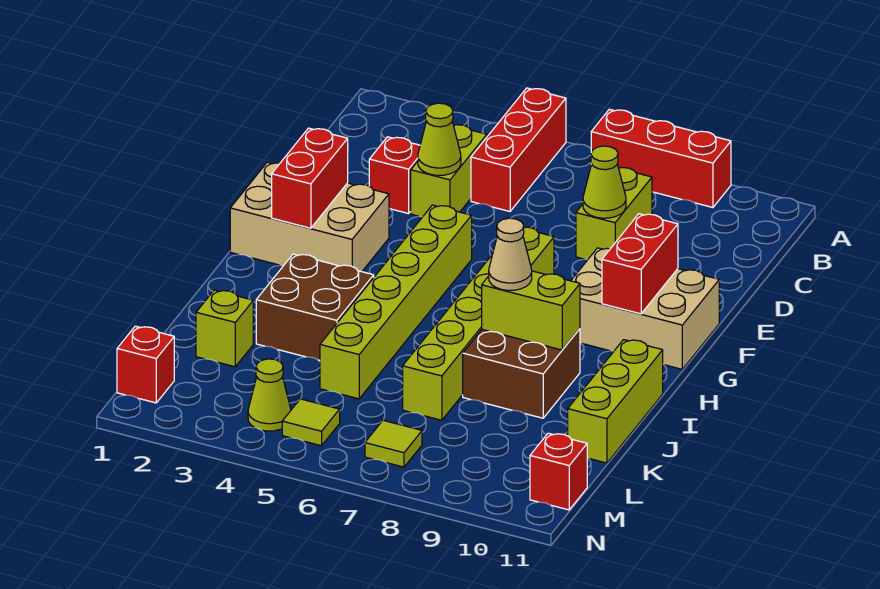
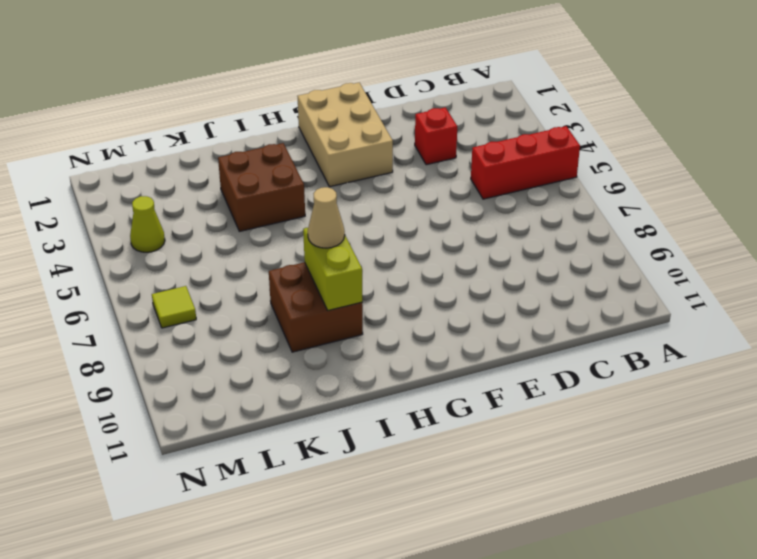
none -> red brick A7:A9 level 1
none -> lime brick C4:D4 level 1
none -> lime brick C8:D8 level 1

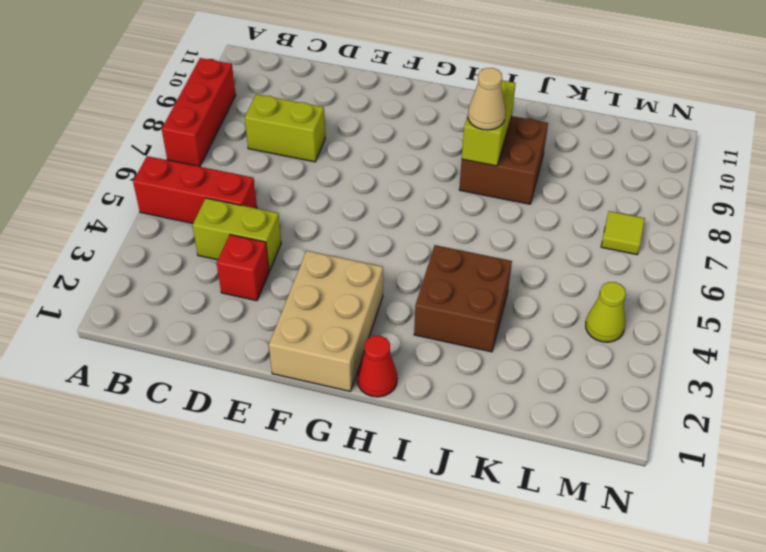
red cone H1 level 1 -> none
none -> lime brick F5:K5 level 1
none -> lime brick F7:K7 level 1
none -> tan brick F9:G11 level 1

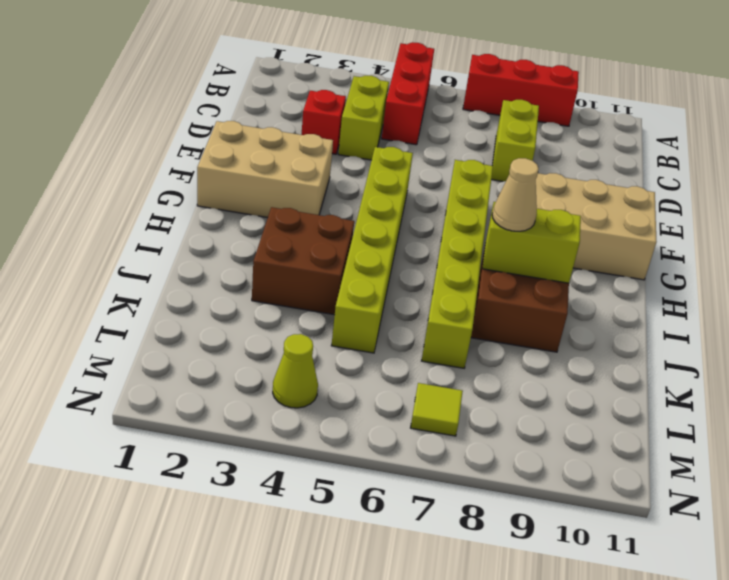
none -> lime brick I11:K11 level 1
none -> lime brick K2 level 1
none -> red brick M1 level 1

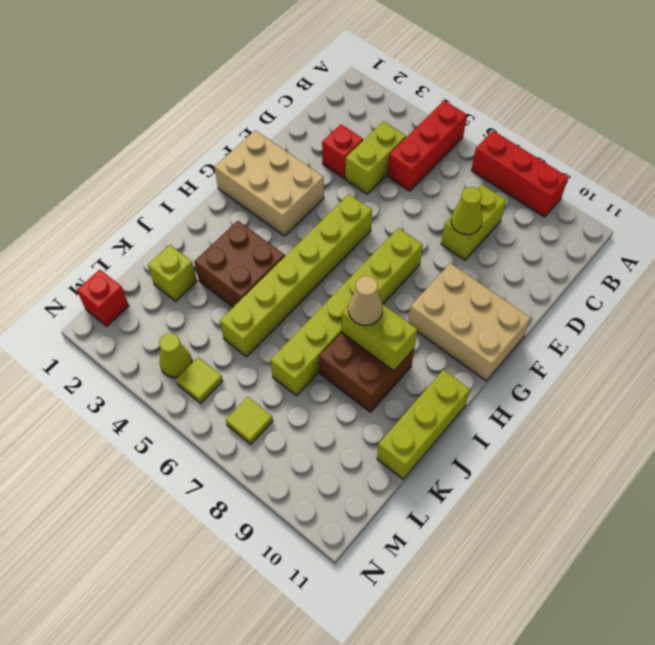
none -> red brick M11 level 1
none -> lime cone D4 level 2
none -> red brick F2:G2 level 2

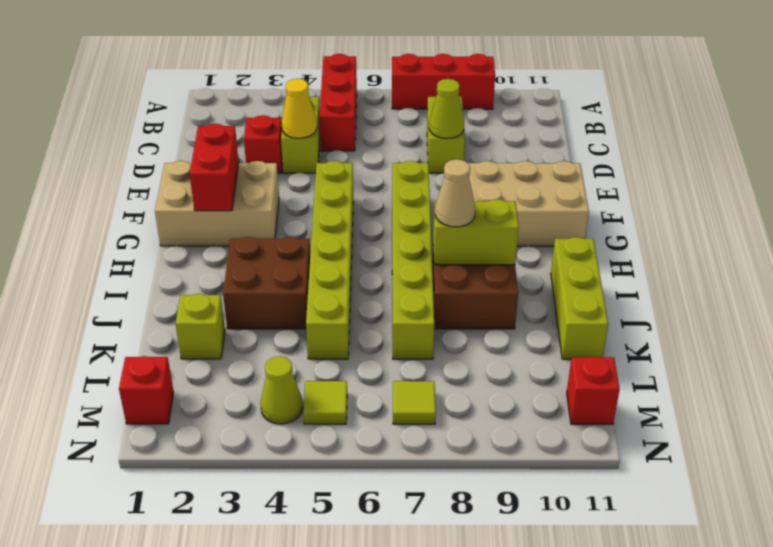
yellow cone D4 level 2 -> lime cone D4 level 2
none -> red brick F10:G10 level 2

